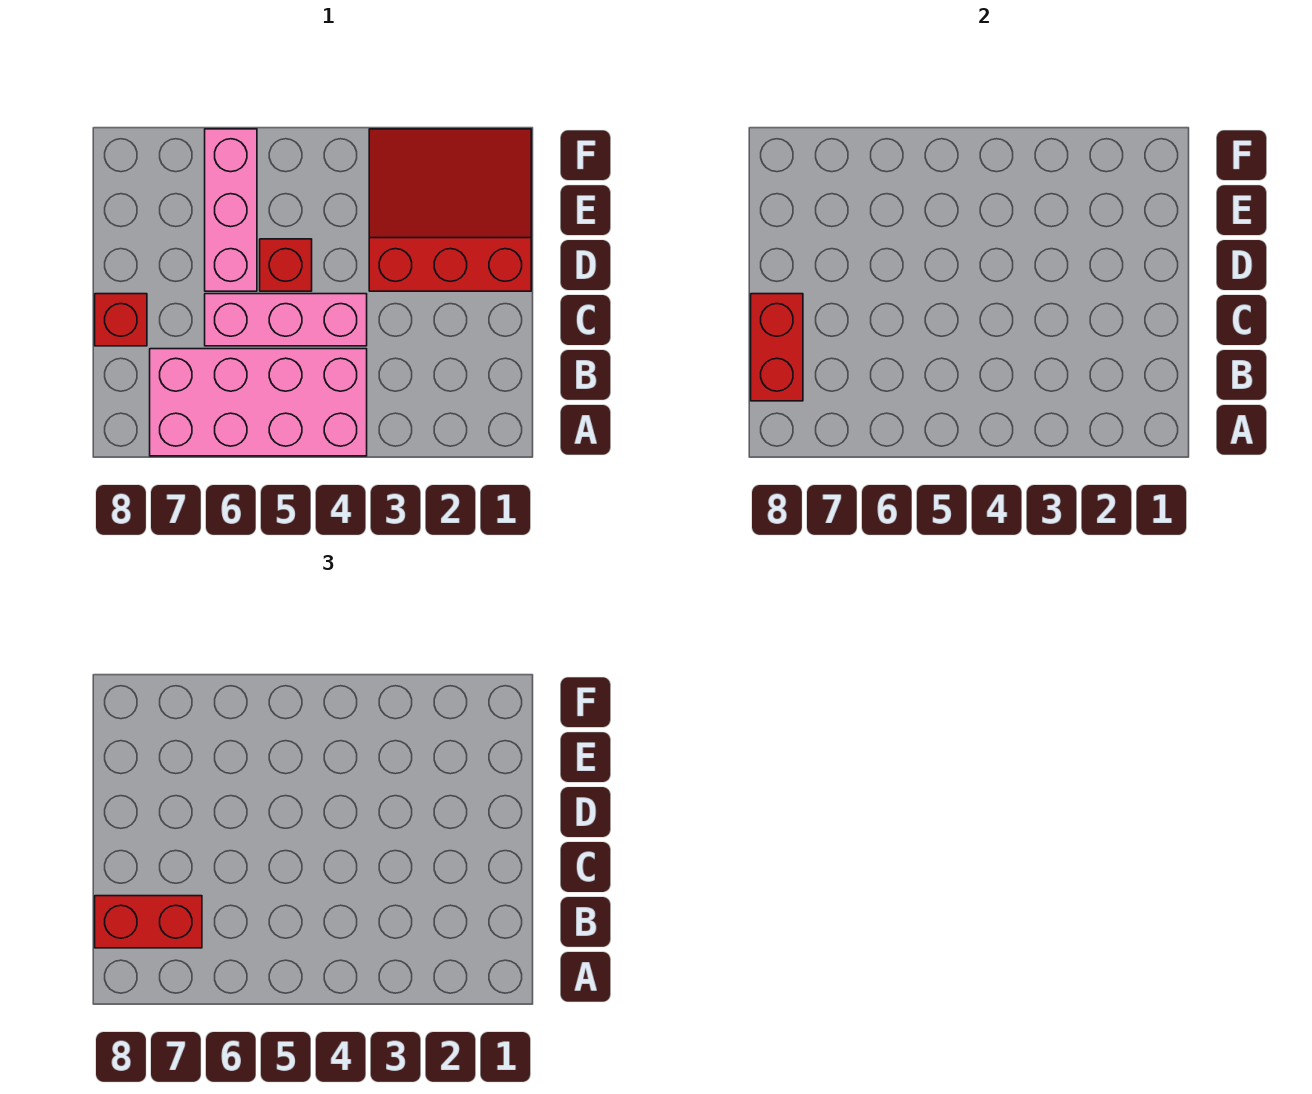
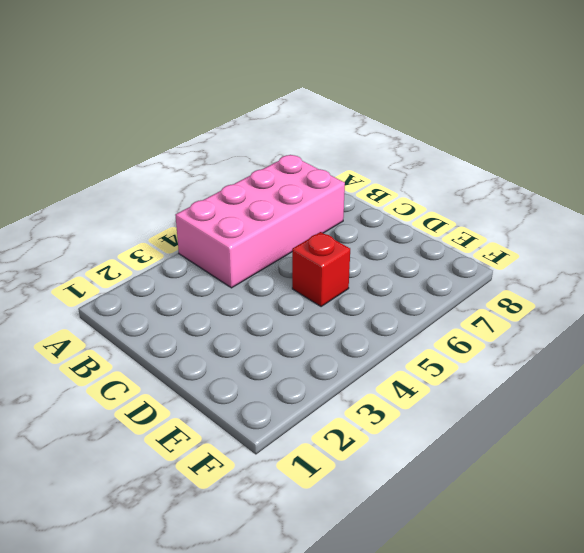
none -> pink brick C4:C6 level 1
none -> red brick C8 level 1

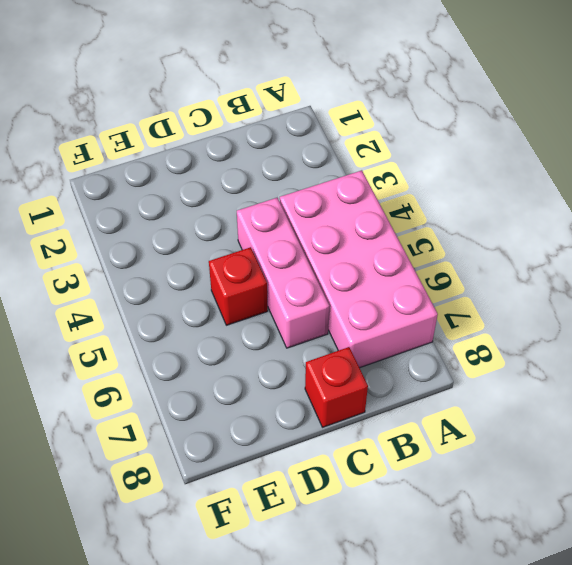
none -> red slope D1:F3 level 1 top D
none -> pink brick D6:F6 level 1

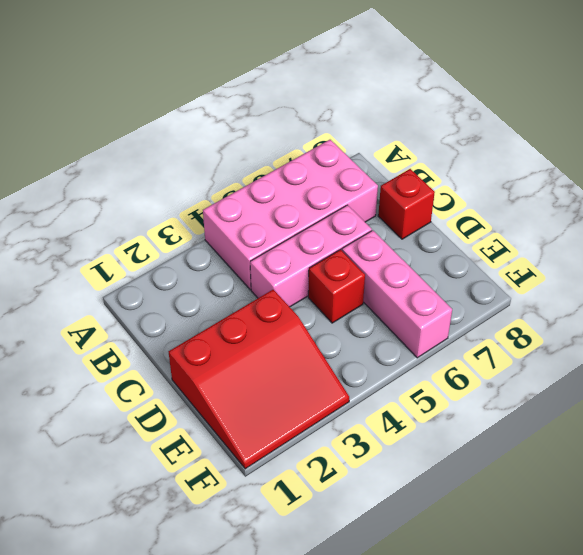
none -> red brick B8:C8 level 2
none -> red brick B7:B8 level 3

